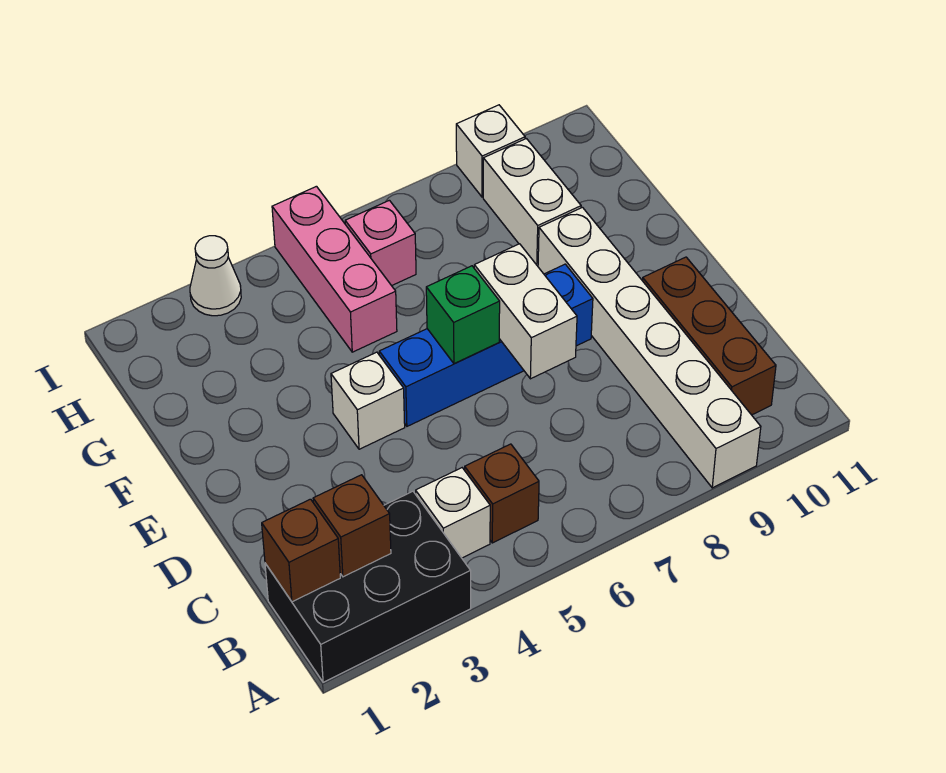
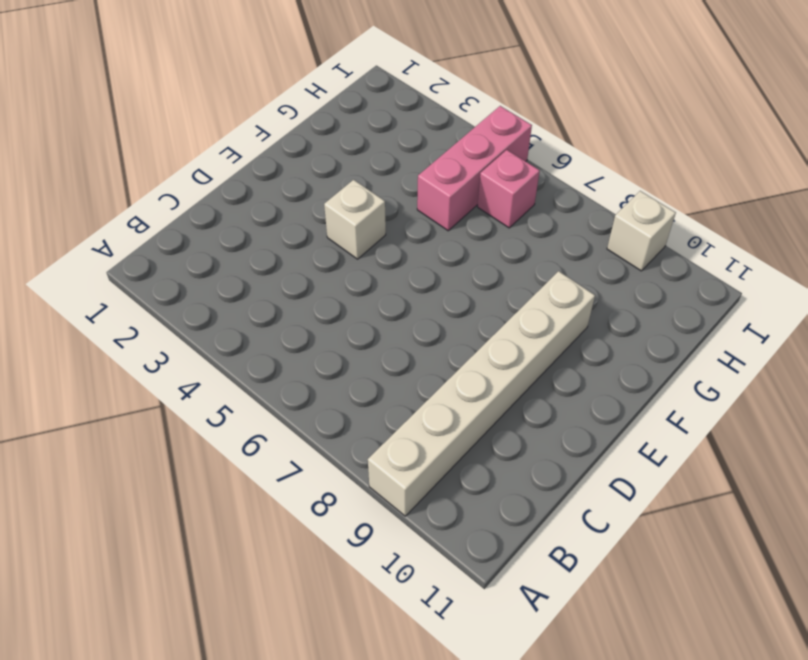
none -> black brick A1:B3 level 1
none -> white brick B4 level 1
none -> brown brick B5 level 1

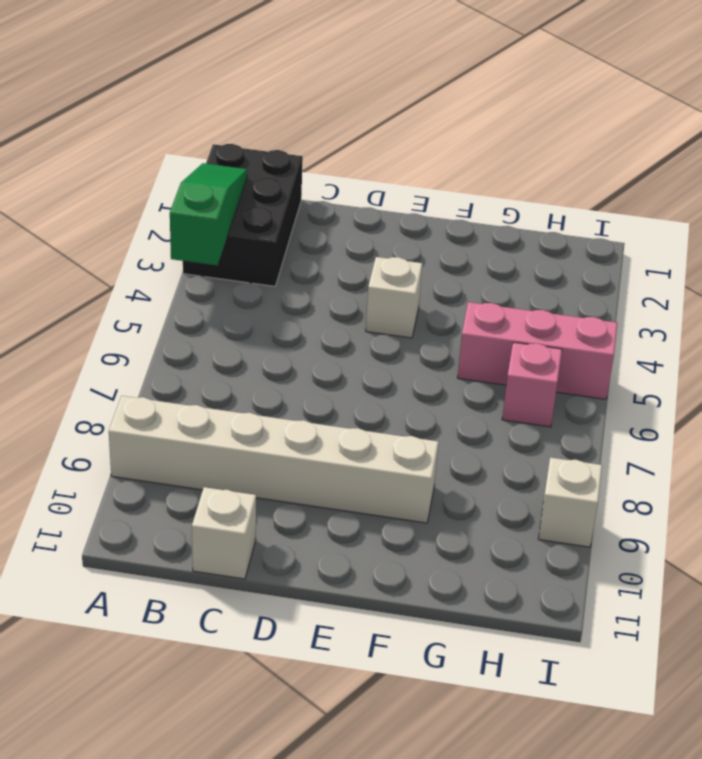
green slope A2:A4 level 2 top 4 -> none
white brick C11 level 1 -> white brick B4 level 1
none -> brown brick B5 level 1
none -> brown brick B10:D10 level 1
none -> blue brick E5:E8 level 1

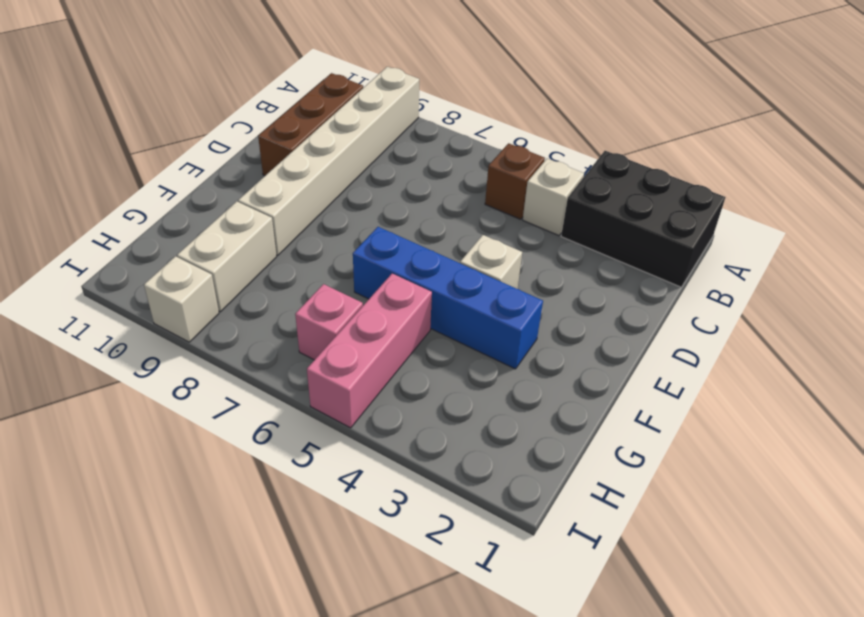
blue brick F3:F6 level 1 -> blue brick E5:E8 level 1
none -> white cone I3 level 1
none -> brown brick B1 level 2
none -> brown brick B2 level 2

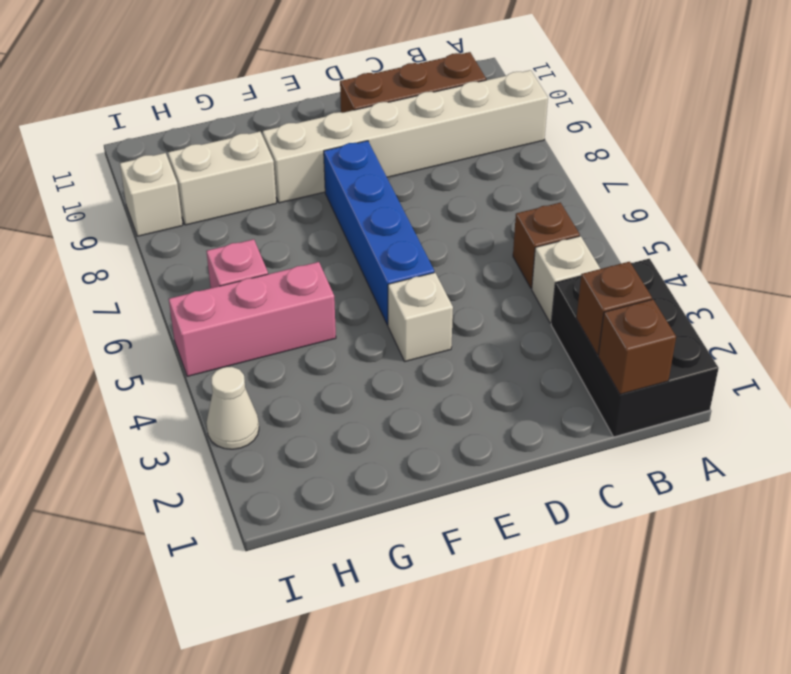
none -> white brick D7:E7 level 2
none -> green brick E6 level 2

